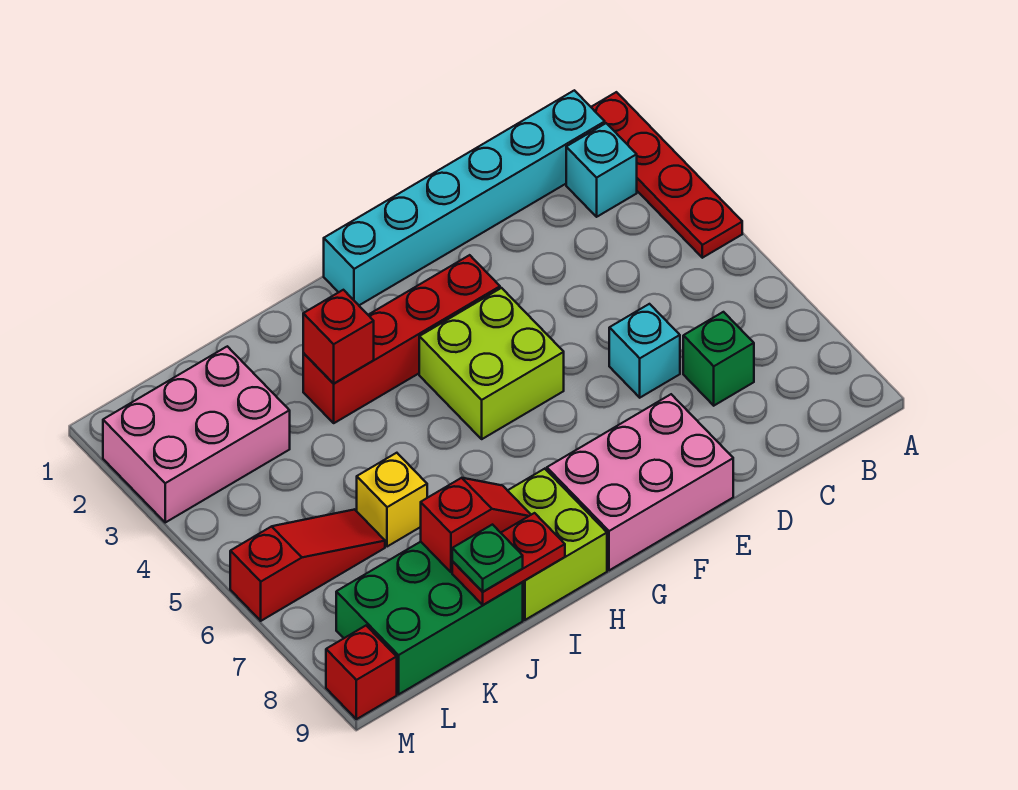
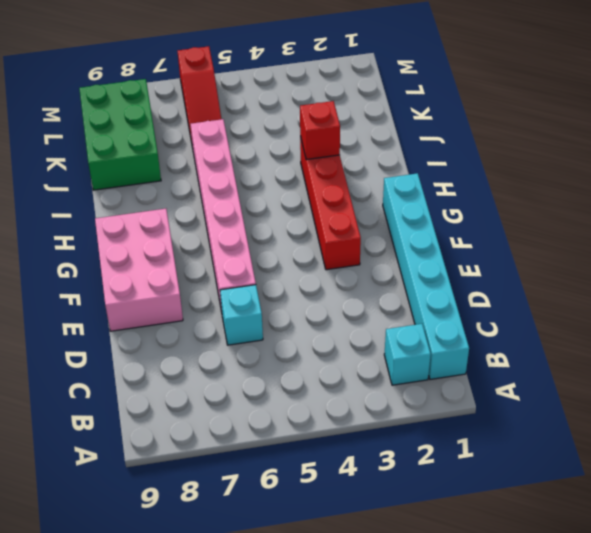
pink brick E6:J6 level 1 -> yellow brick J6 level 1
none -> red plate A1:A4 level 1
none -> green brick C7 level 1
none -> lime brick F4:G5 level 1

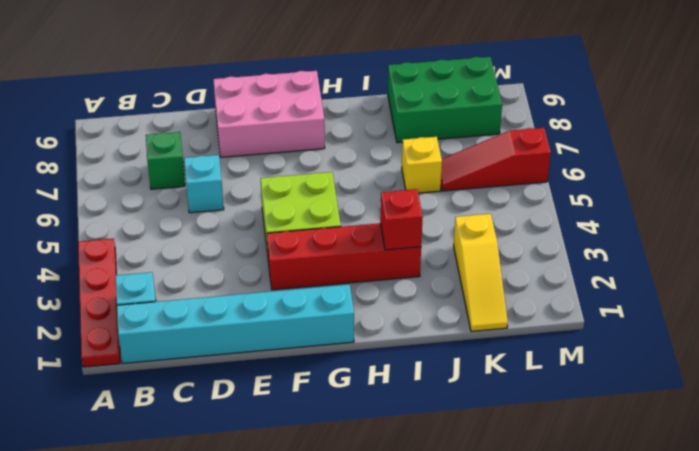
yellow slope K1:K3 level 1 top 3 -> pink brick K2:M3 level 1
none -> lime brick H8:I9 level 1
none -> red brick M9 level 1
none -> red slope I8:J8 level 2 top J

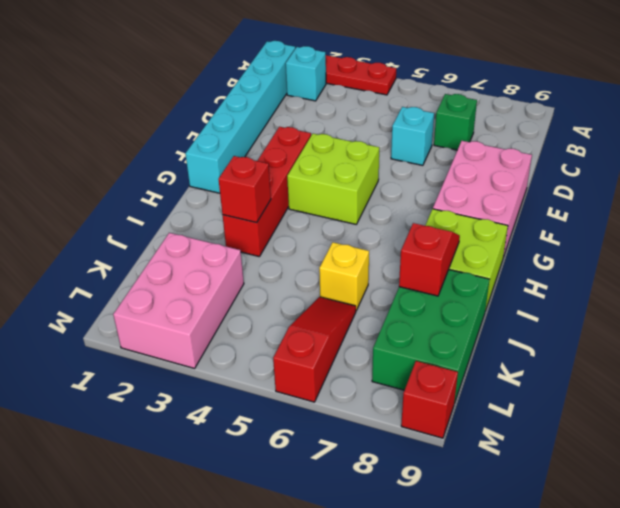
none -> red plate I9:J9 level 2
none -> green plate J9 level 3

